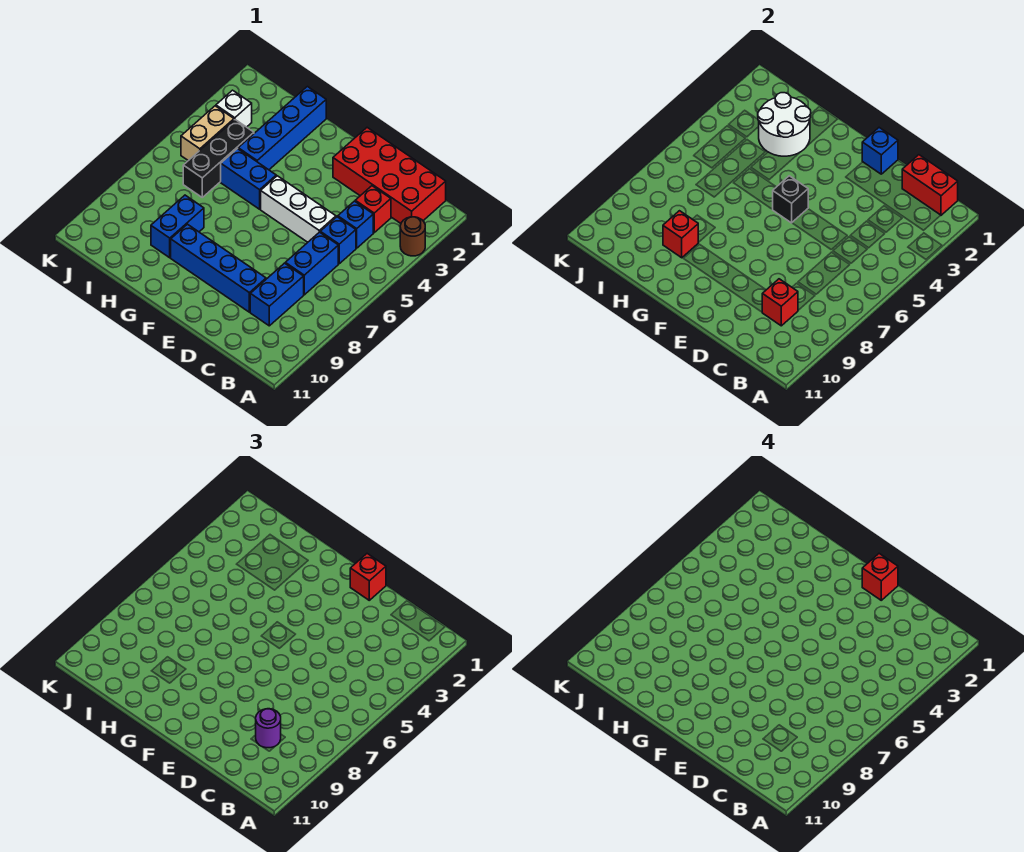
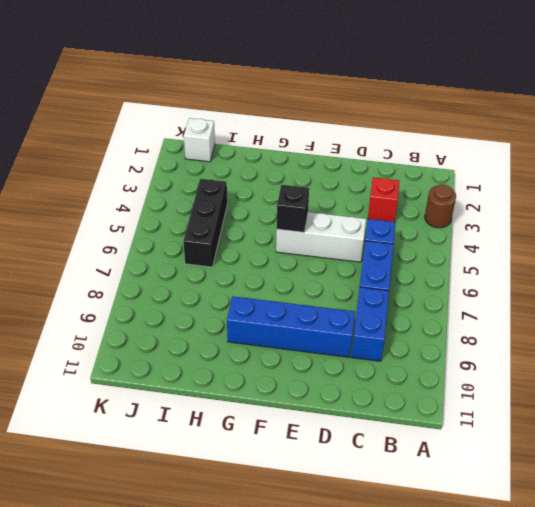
white brick J1 level 1 -> white brick J3 level 1
none -> red brick B1:E2 level 1
none -> blue brick C4 level 1
none -> blue brick G5:H5 level 1

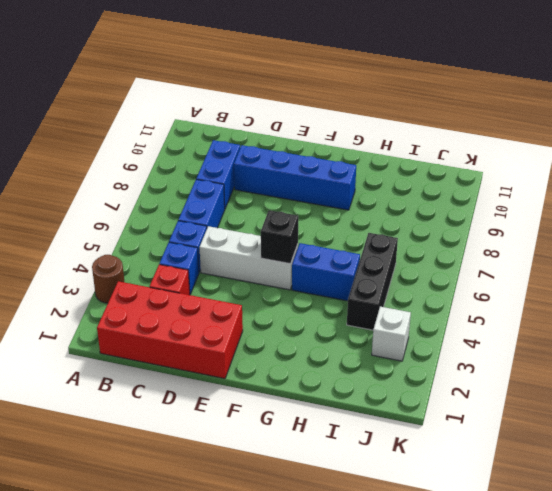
none -> blue brick H1:H4 level 1
none -> blue brick H8:H9 level 1
none -> tan brick J4:J5 level 1

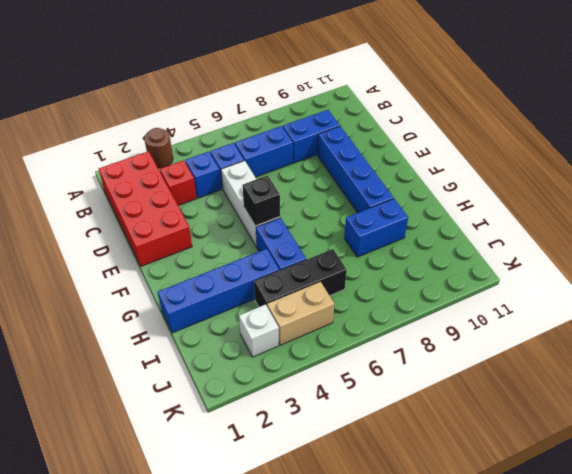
none -> red brick B1:C1 level 2
none -> red brick C9 level 2
none -> blue brick E1 level 2

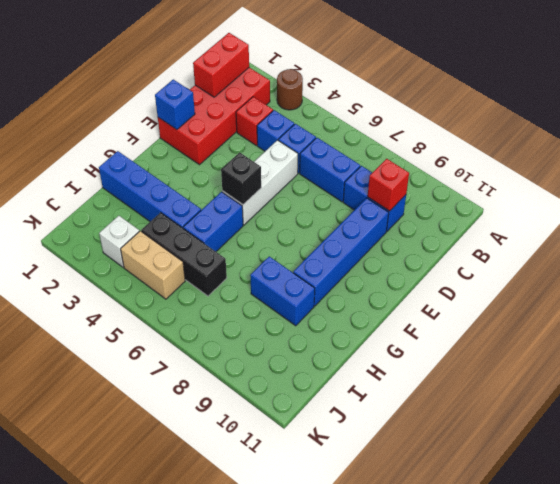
none -> white round brick H2:I3 level 2
none -> red brick H9 level 2
none -> purple round brick C9 level 3

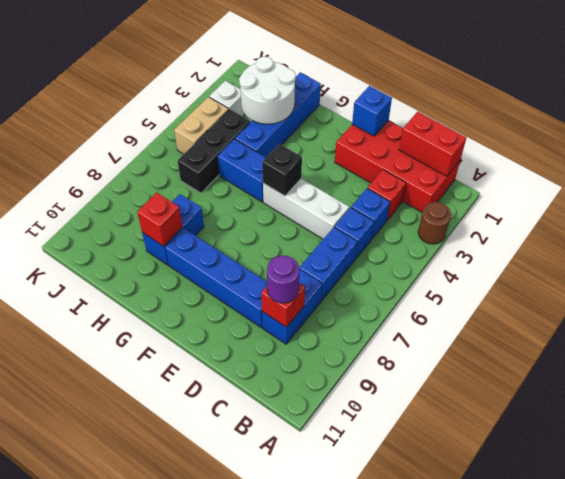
none -> red brick E1 level 3
none -> red brick E1 level 4

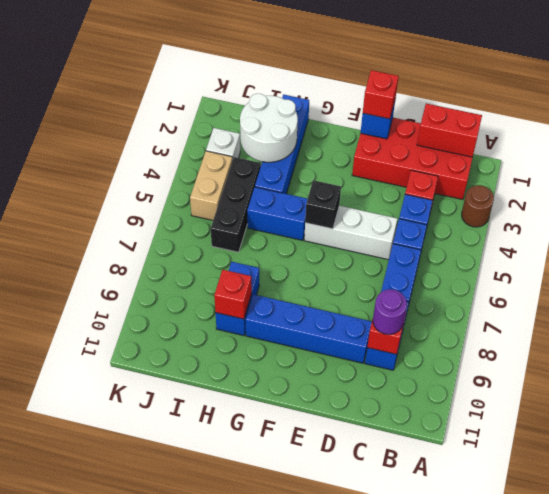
none -> red brick E1 level 4

